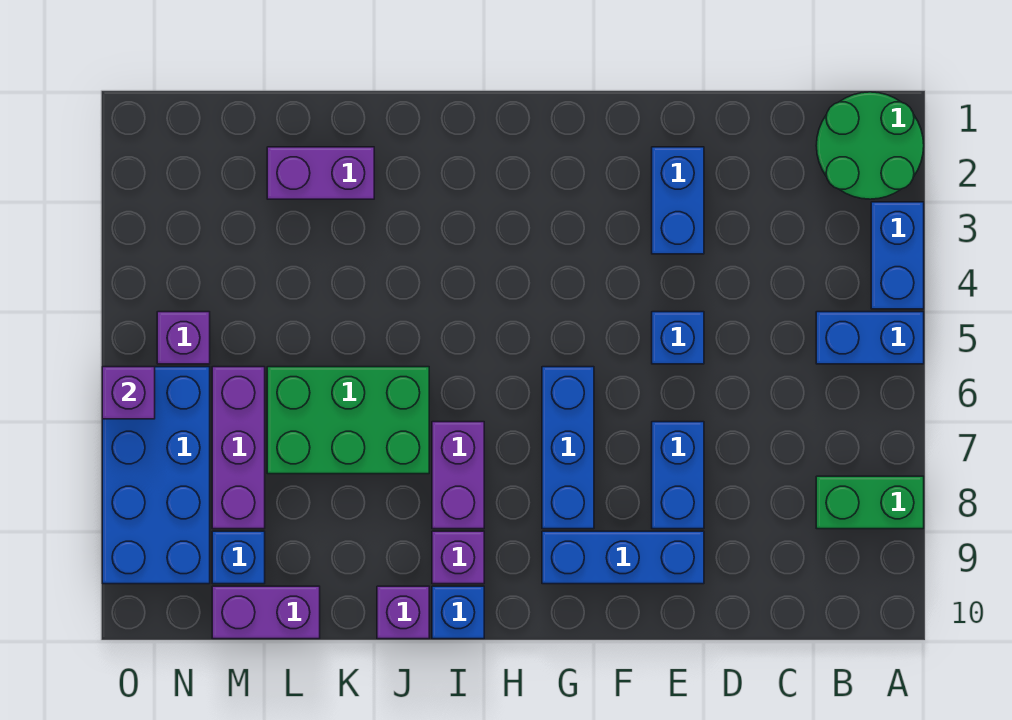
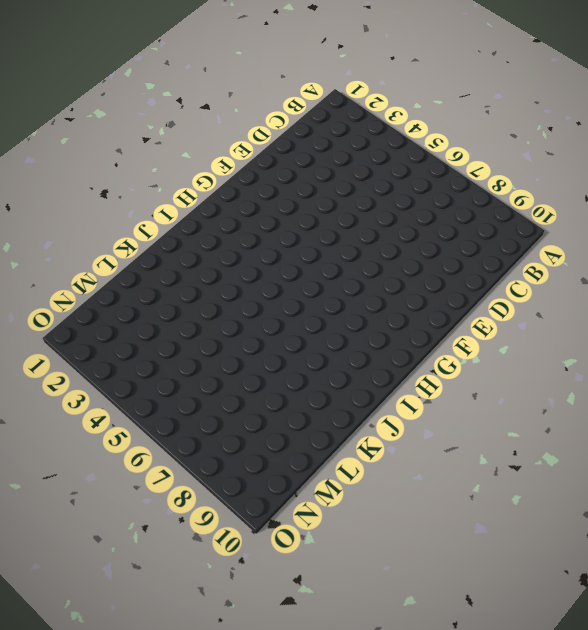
none -> green round brick A1:B2 level 1
none -> blue brick A3:A4 level 1
none -> blue brick A5:B5 level 1

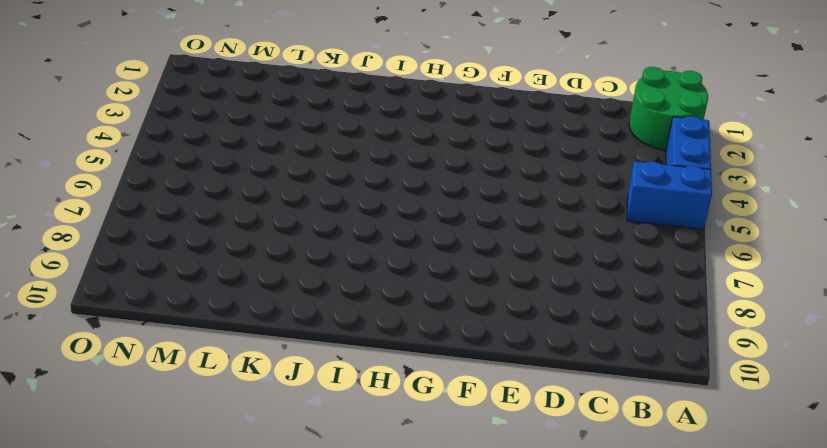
none -> green brick A8:B8 level 1
none -> blue brick E2:E3 level 1
none -> blue brick E5 level 1

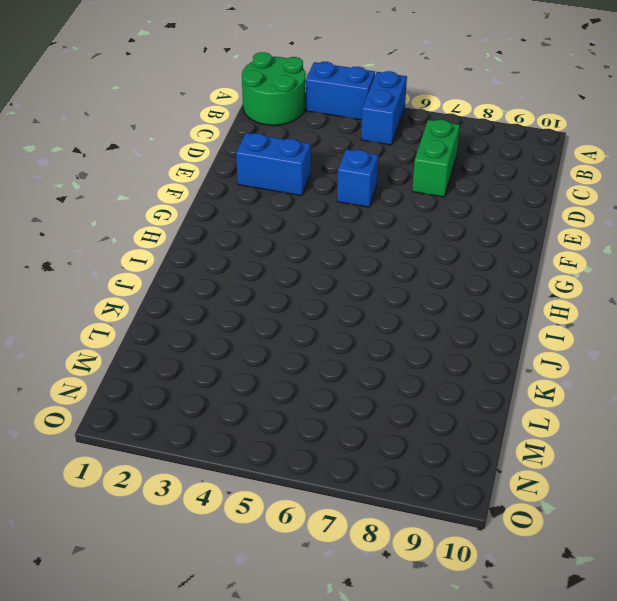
green brick C7:D7 level 1 -> green brick A8:B8 level 1
none -> blue brick E7:E8 level 1
none -> blue brick E9:G9 level 1
none -> blue brick G6:G8 level 1

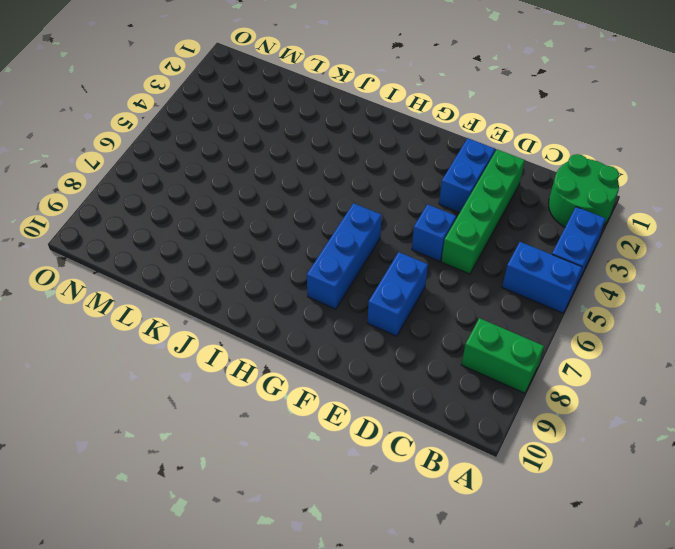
green brick D2:D5 level 1 -> none
none -> blue brick E9:G9 level 1
none -> purple brick I7:I8 level 1
none -> purple brick I9 level 1

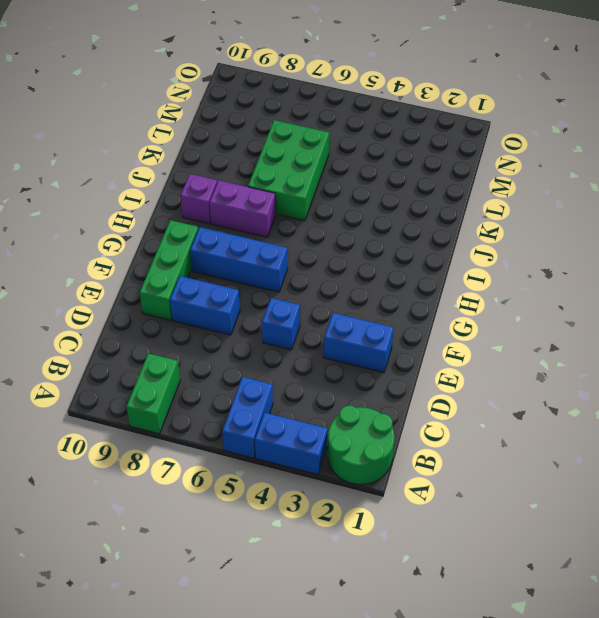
green brick E9:G9 level 1 -> blue brick E9:G9 level 1
none -> blue brick I10 level 1
none -> purple brick J10 level 1
none -> purple brick K2:L2 level 1

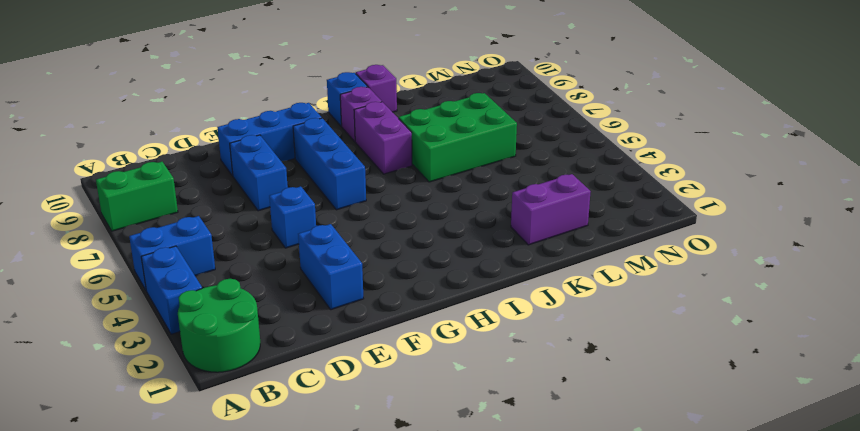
none -> purple brick L10:M10 level 1
none -> purple brick M6:M8 level 1
none -> blue brick M9 level 1

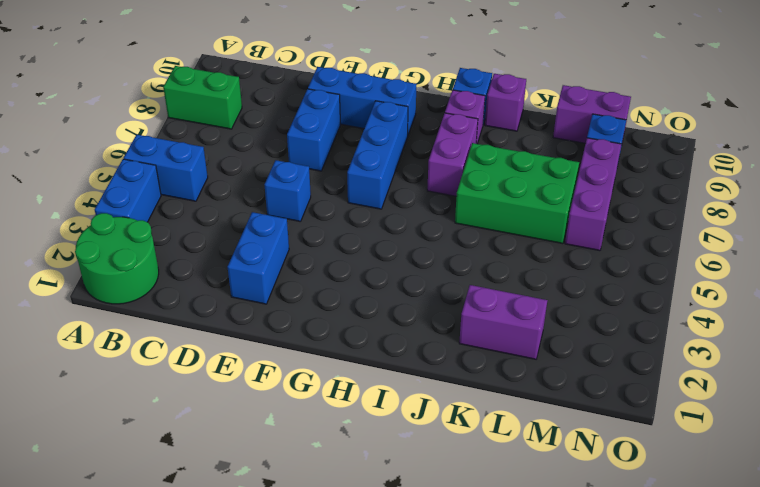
none -> purple brick N5 level 1
none -> blue brick N6:O9 level 1
none -> purple brick O6 level 2

